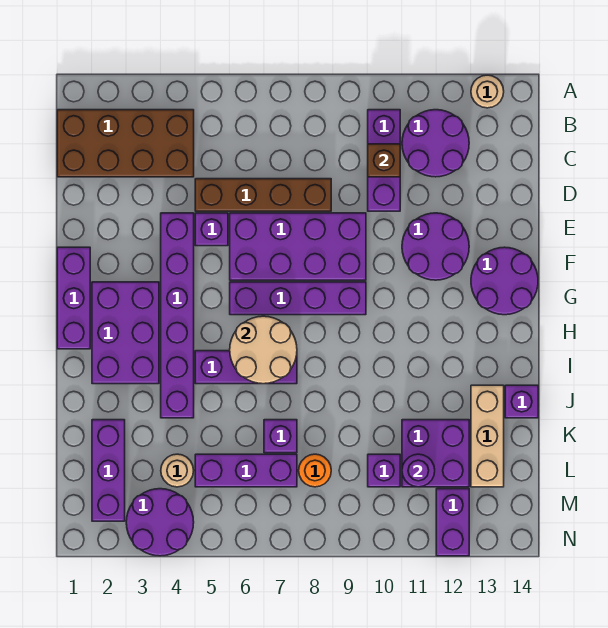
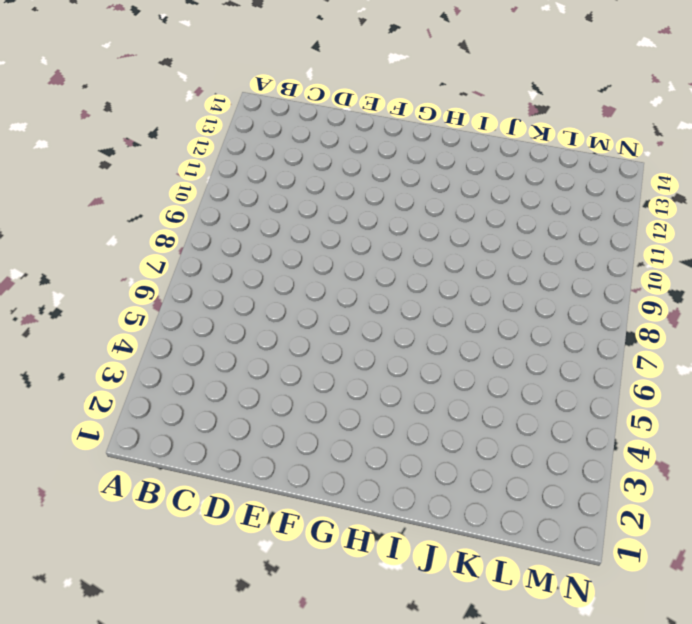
none -> tan round brick A13 level 1
none -> brown brick B1:C4 level 1
none -> purple brick B10:D10 level 1

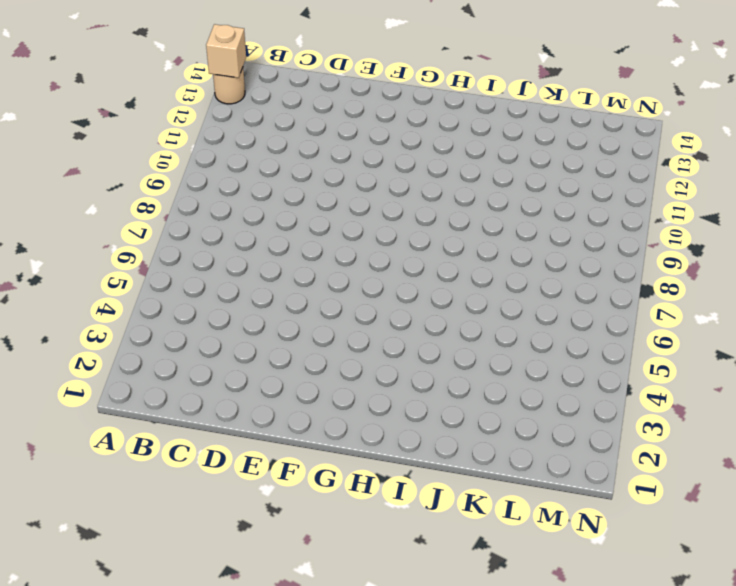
tan brick A13 level 2 -> none
none -> brown brick B1:C4 level 1
none -> purple brick B10:D10 level 1
none -> purple round brick B11:C12 level 1

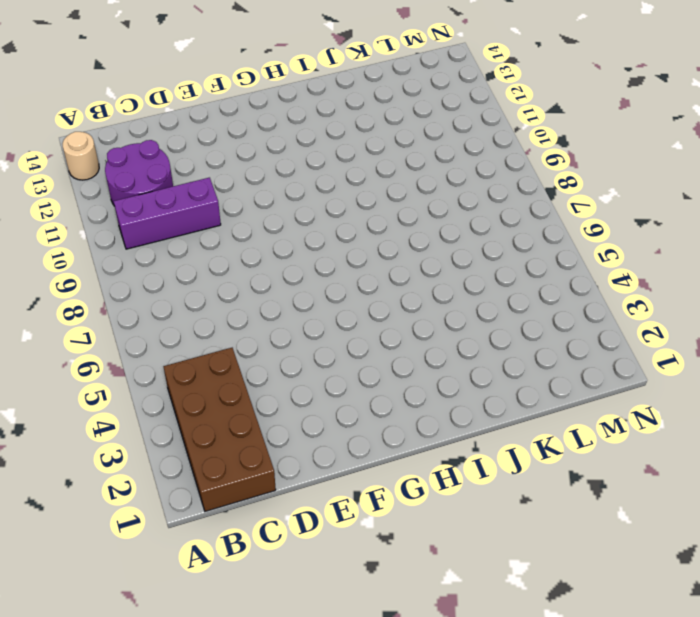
none -> brown brick D5:D8 level 1
none -> purple brick E4:J4 level 1
none -> purple brick E5 level 1

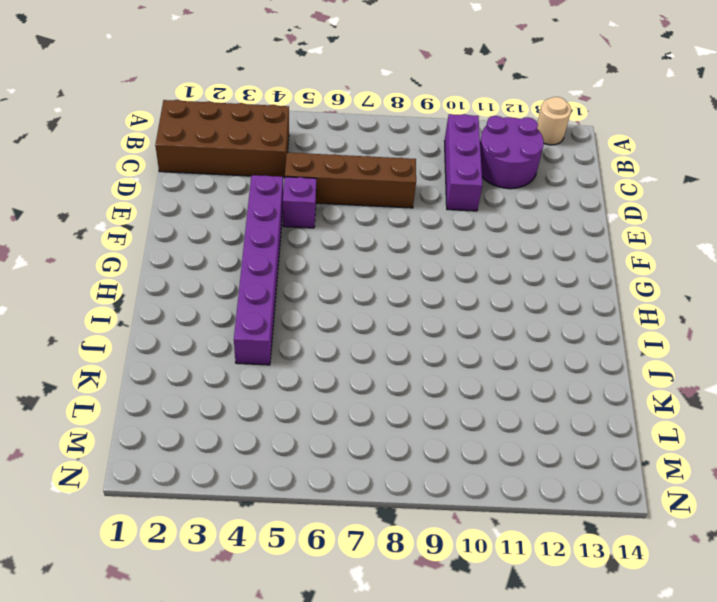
none -> purple brick E6:F9 level 1
none -> purple round brick E11:F12 level 1
none -> purple brick F1:H1 level 1

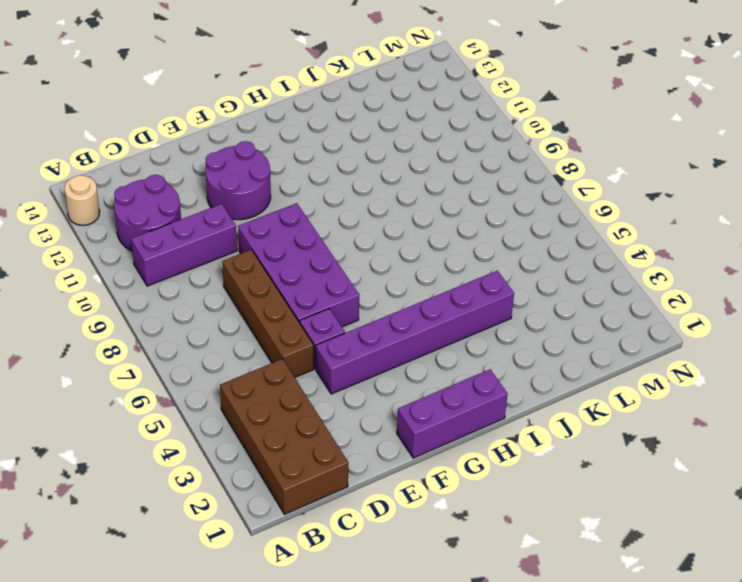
none -> purple round brick F13:G14 level 1
none -> purple brick G2:I3 level 1
none -> purple brick G6:G9 level 1

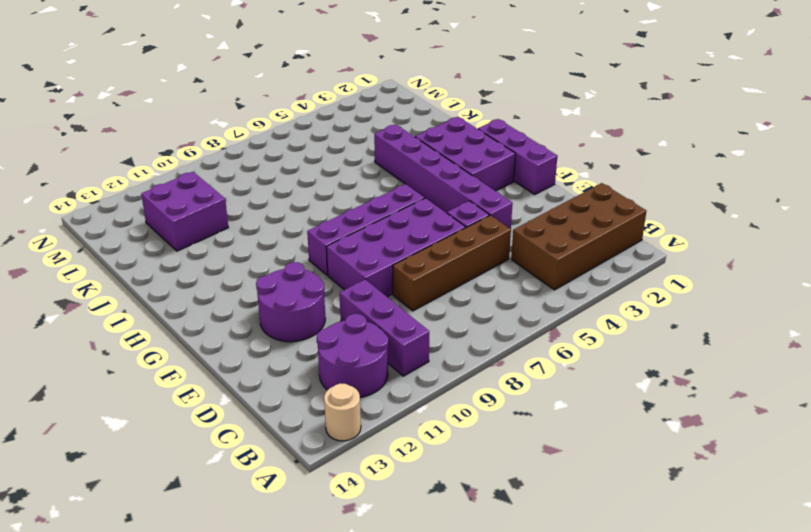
none -> purple round brick F13:G14 level 1
none -> purple brick I5:I7 level 1
none -> tan brick J13:L13 level 1

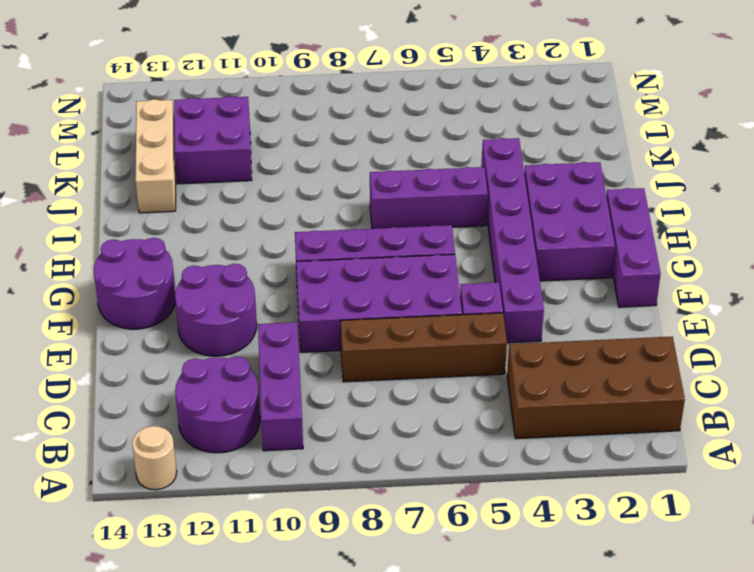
none -> purple brick J14 level 1
none -> purple brick K2:M2 level 1
none -> purple brick K7 level 1

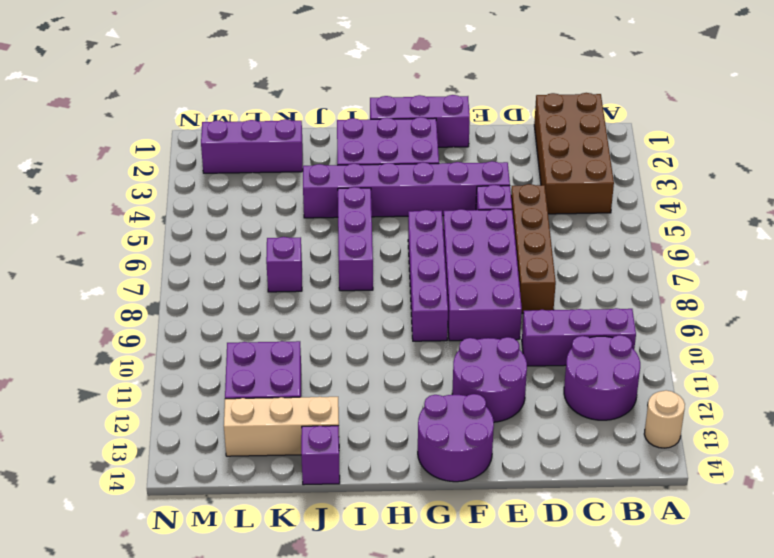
none -> tan round brick L4 level 1
none -> purple brick L5:L7 level 1
none -> orange round brick L8 level 1

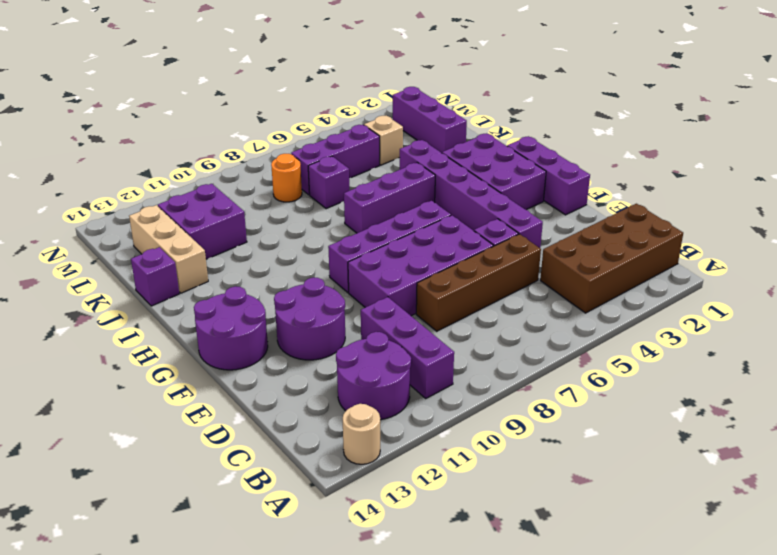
tan brick L4 level 1 -> tan round brick L4 level 1
none -> purple brick L10 level 1
none -> purple round brick M3:N4 level 1
none -> purple brick M12:N12 level 1

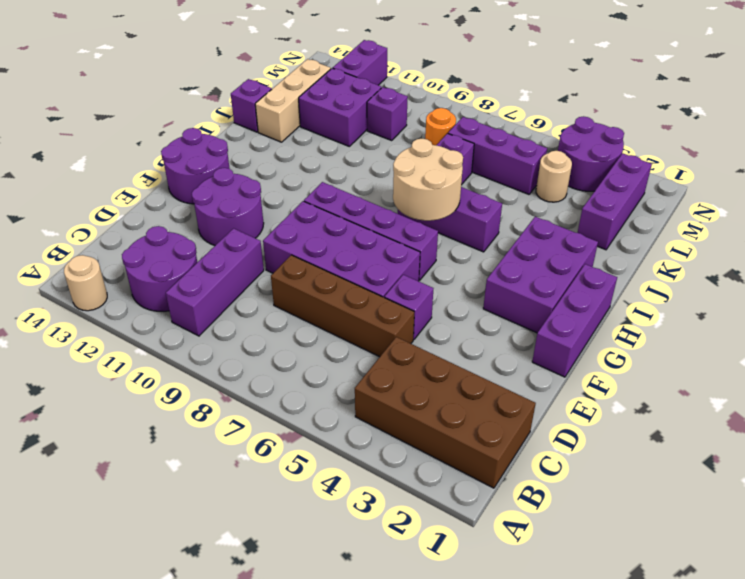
none -> purple brick E4:J4 level 1
none -> brown brick C10 level 2
none -> purple round brick L11 level 2

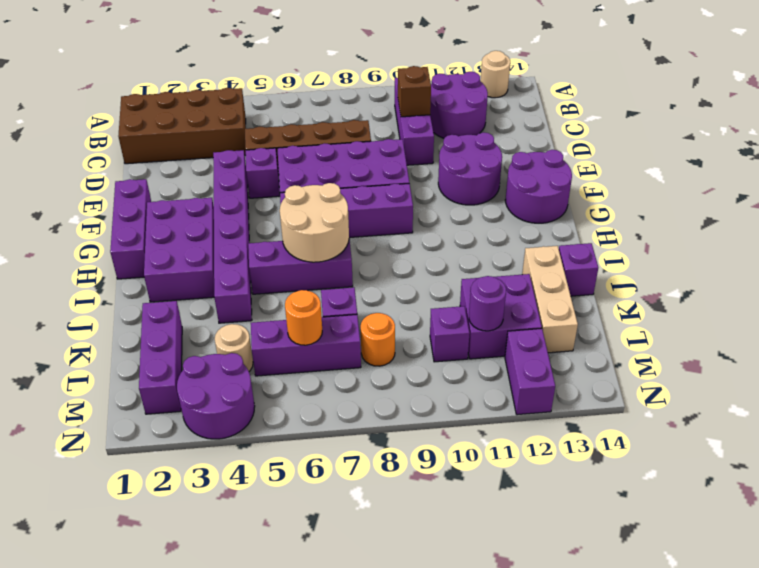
orange round brick L6 level 2 -> none

